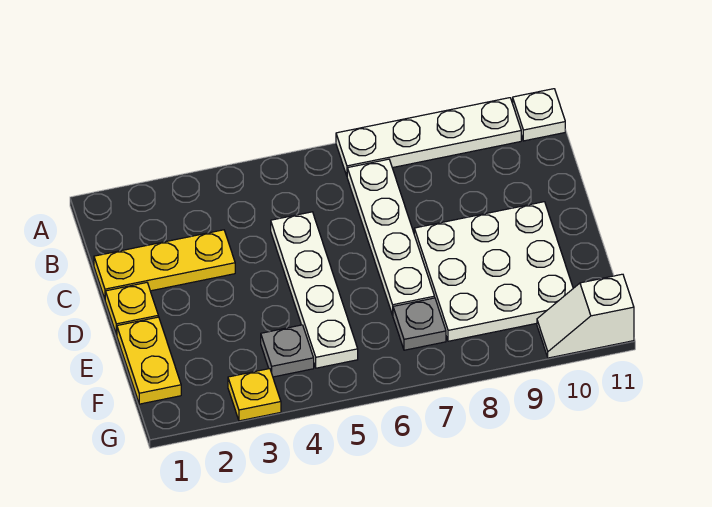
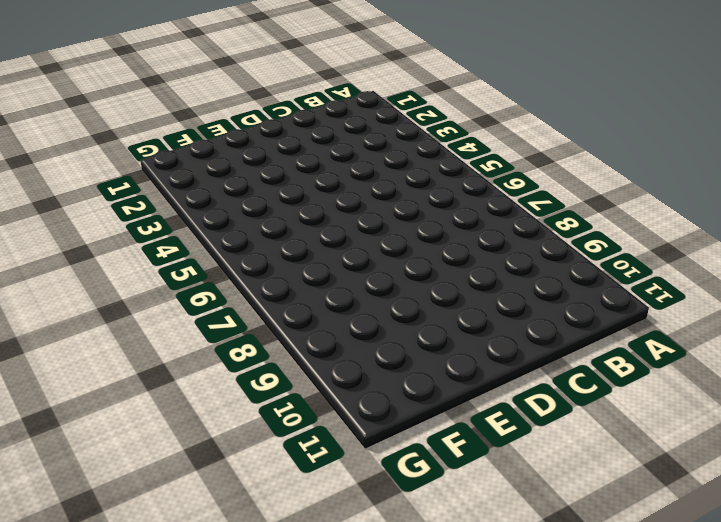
none -> white plate A7:A10 level 1
none -> white plate A11 level 1
none -> white plate B7:E7 level 1

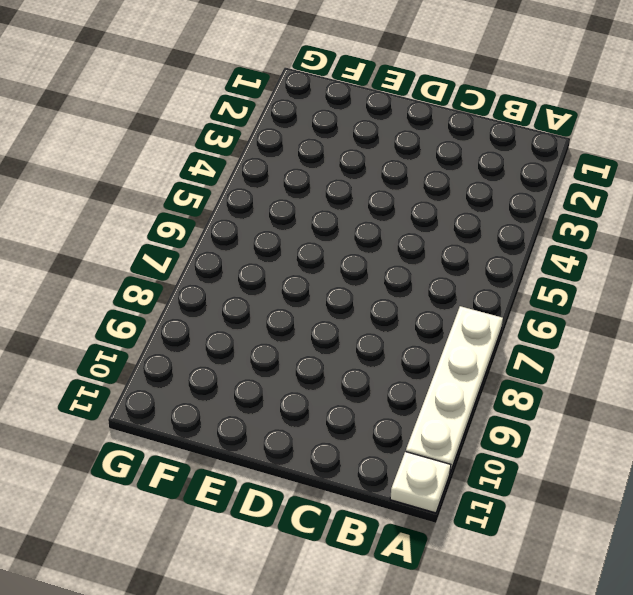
none -> white plate B7:E7 level 1
none -> yellow plate C1:C3 level 1
none -> white plate C5:F5 level 1

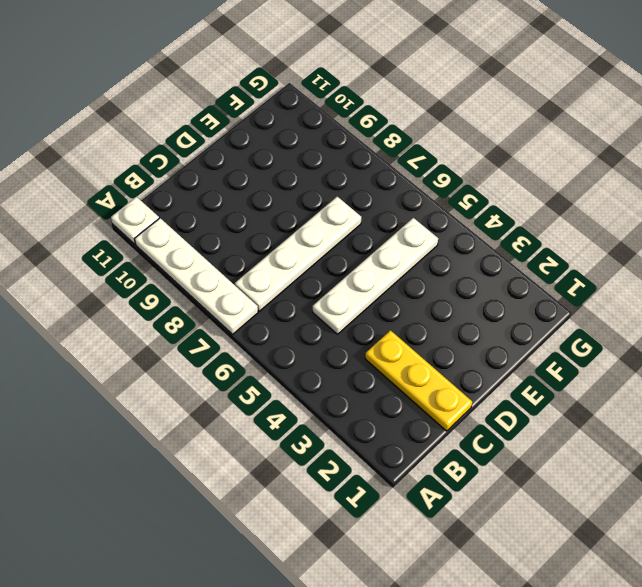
none -> yellow plate D1 level 1
none -> white plate D8:F10 level 1
none -> yellow plate E1:F1 level 1

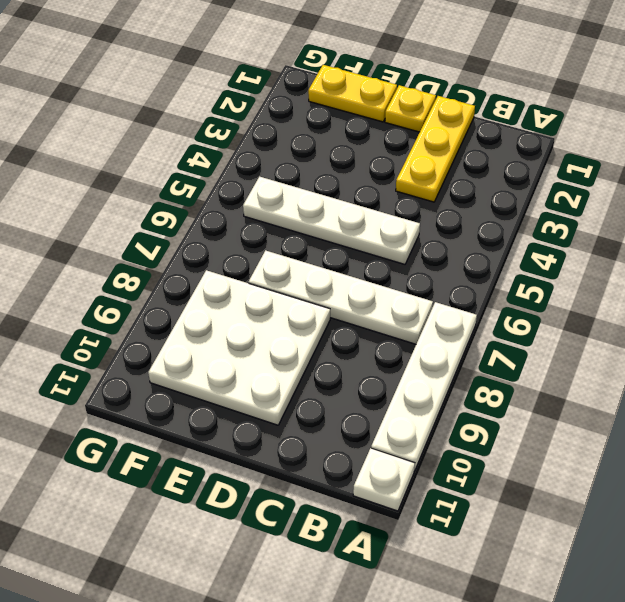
none -> grey plate F4 level 1
none -> grey plate F7 level 1
none -> yellow plate G3 level 1

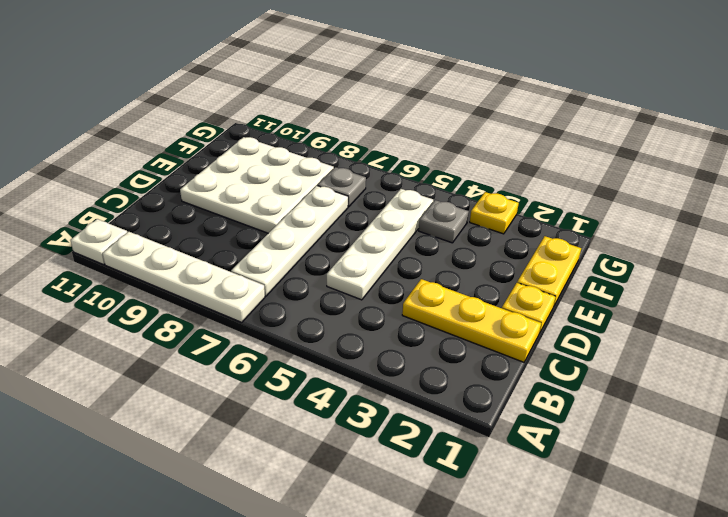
none -> white slope G10:G11 level 1 top 11

